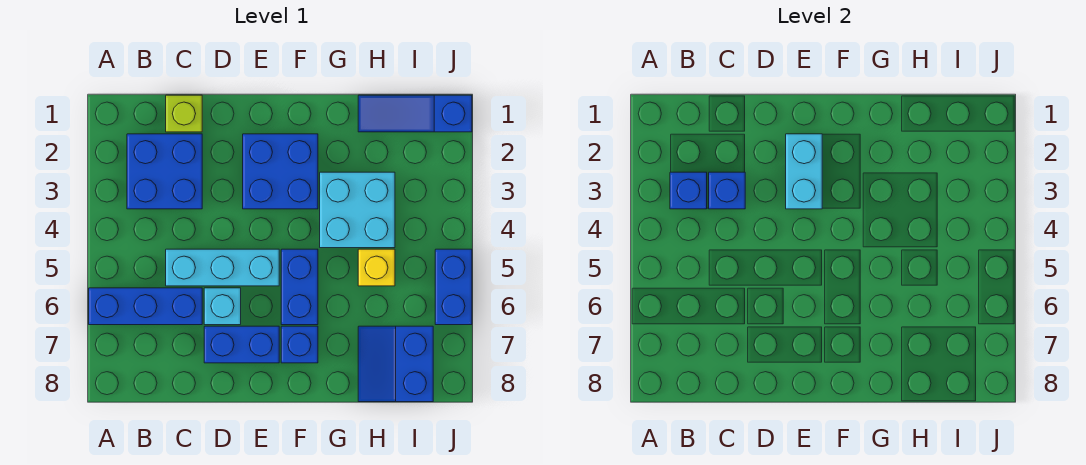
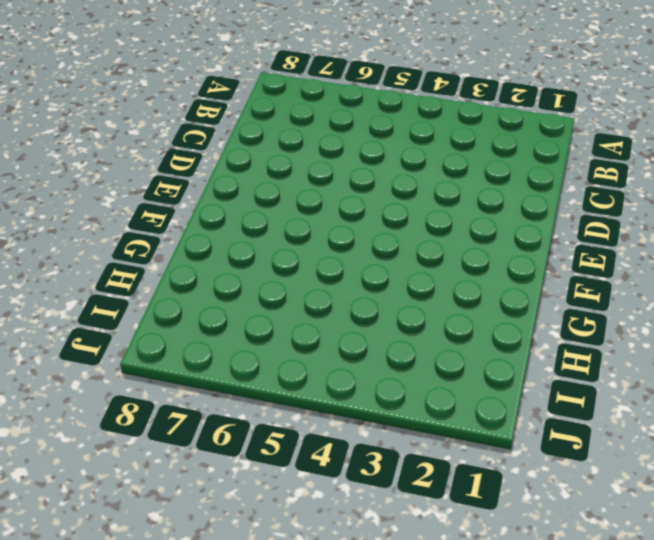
none -> blue brick A6:C6 level 1
none -> blue brick B2:C3 level 1
none -> lime brick C1 level 1

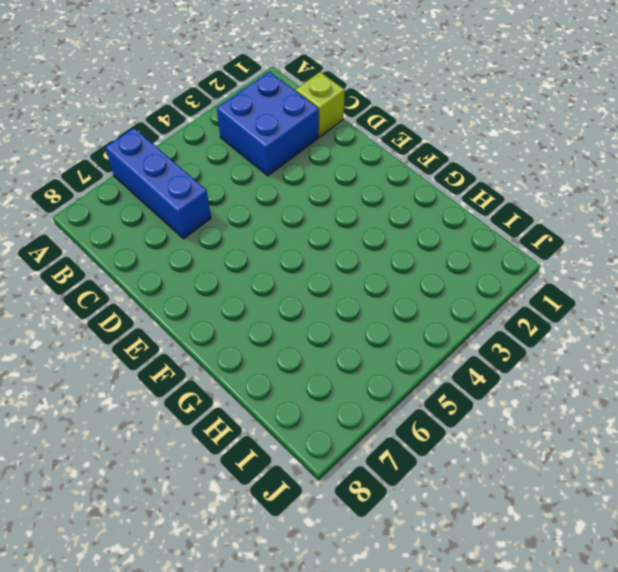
none -> cyan brick C5:E5 level 1
none -> cyan brick D6 level 1
none -> blue brick D7:E7 level 1

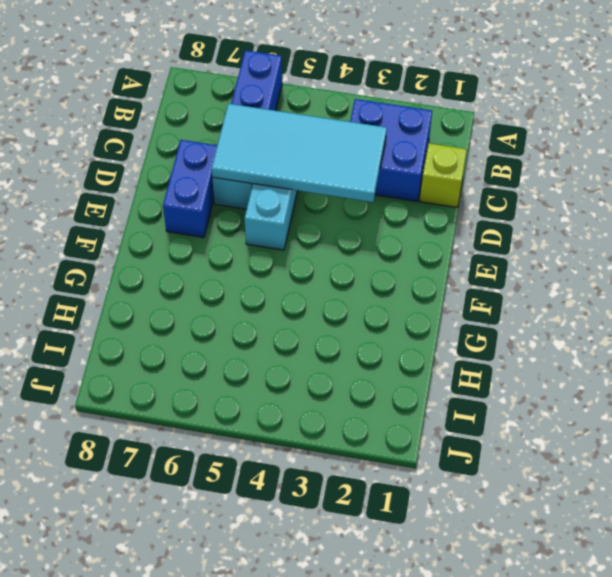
cyan tile C3:D6 level 2 -> blue brick C3 level 2
none -> blue brick E2:F3 level 1
none -> blue brick F5:F6 level 1
none -> blue brick F7 level 1

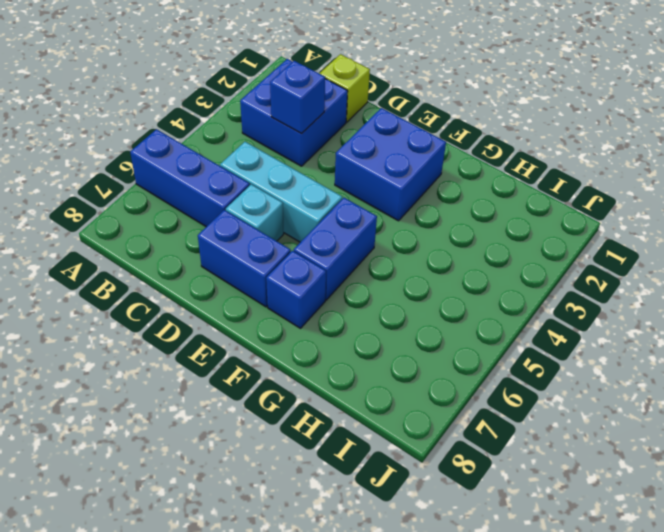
none -> cyan brick G3:H4 level 1
none -> blue slope H1:J1 level 1 top J
none -> yellow brick H5 level 1

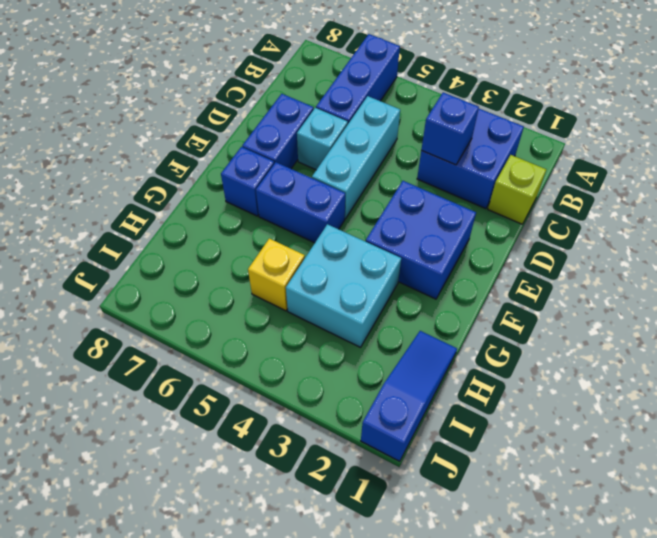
none -> blue slope H7:I8 level 1 top I
none -> blue brick J5:J6 level 1
none -> blue brick B3 level 2

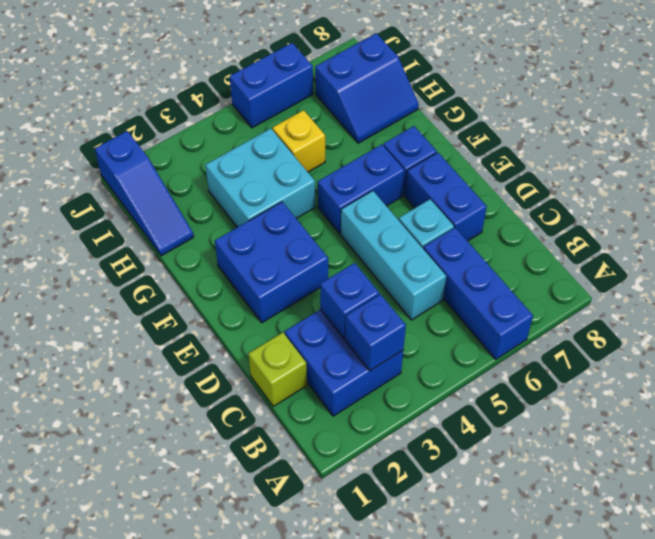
none -> cyan brick E2:E3 level 2

